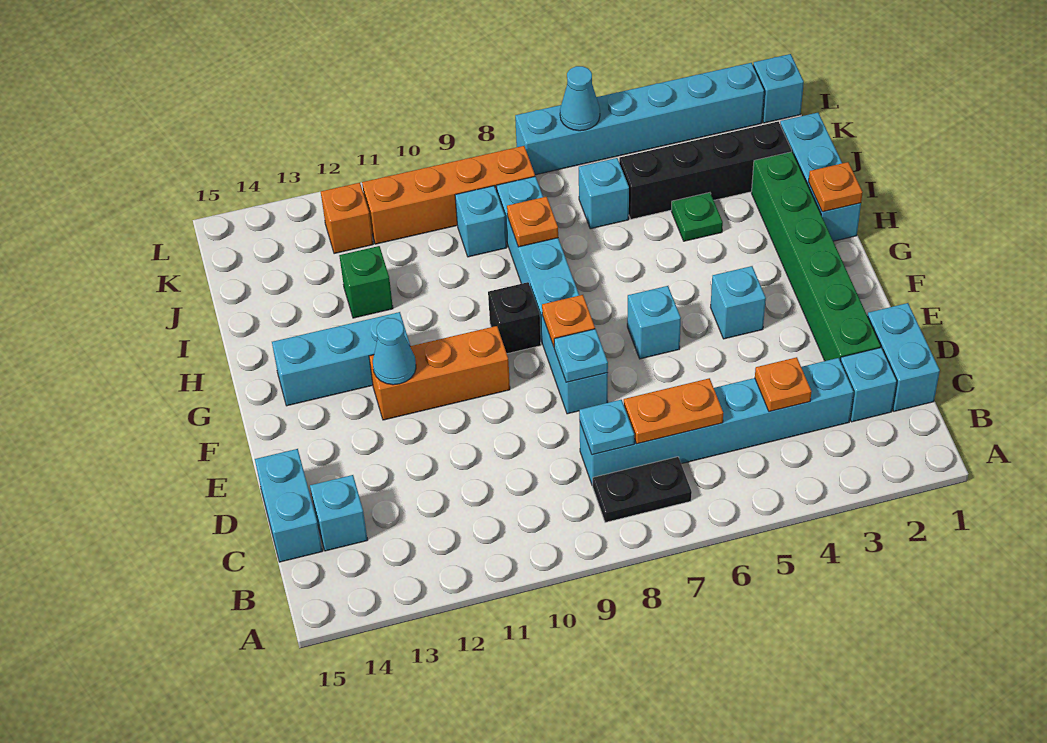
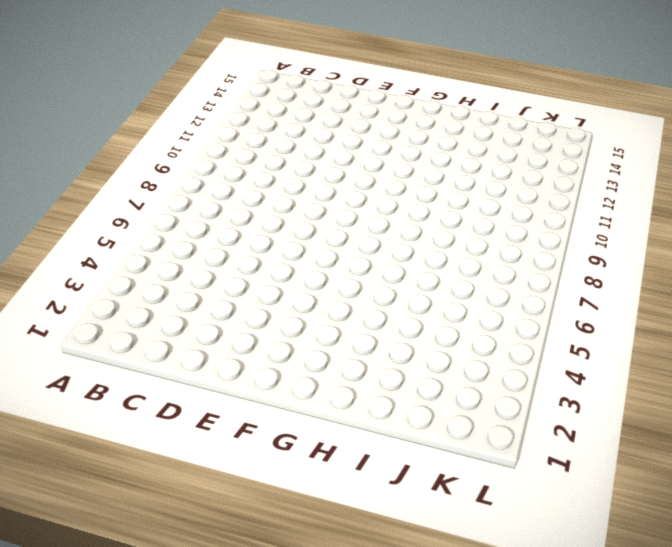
none -> black plate B7:B8 level 1
none -> cyan brick C1:D1 level 1
none -> cyan brick C2 level 1
none -> cyan brick C3:C8 level 1

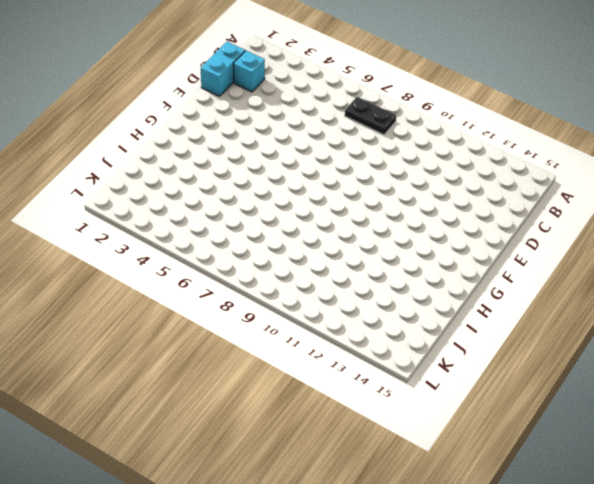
none -> cyan brick C3:C8 level 1
none -> cyan brick C14 level 1
none -> cyan brick C15:D15 level 1
none -> green brick D2:I2 level 1

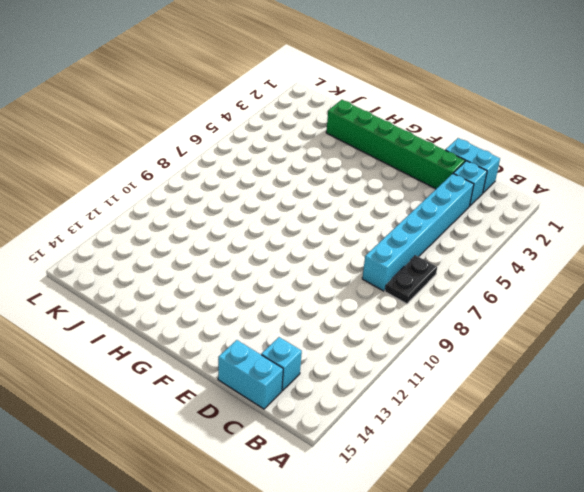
none -> cyan brick E8:J8 level 1
none -> cyan brick F4 level 1
none -> cyan brick F6 level 1
none -> orange brick F10:F12 level 1

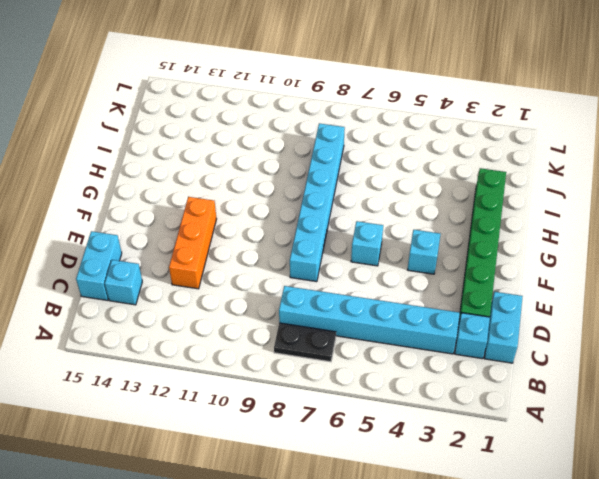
orange brick D12:F12 level 1 -> orange brick F10:F12 level 1
none -> black brick G9 level 1
none -> cyan brick G12:G14 level 1
none -> cyan brick H1:J1 level 1
none -> green plate I4 level 1

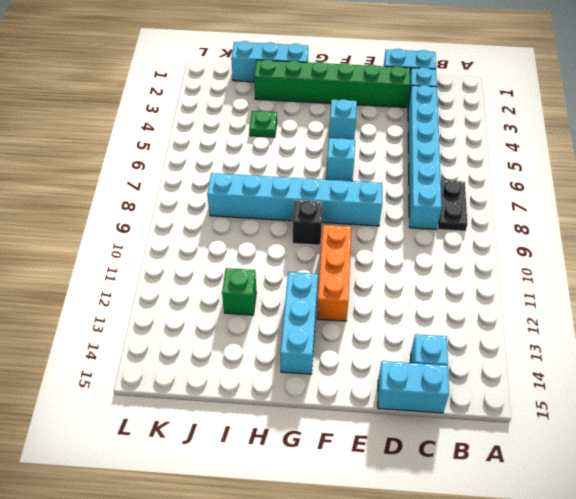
none -> black brick J2:J5 level 1
none -> cyan brick J6 level 1
none -> cyan brick J9 level 1
none -> orange brick K8:K11 level 1

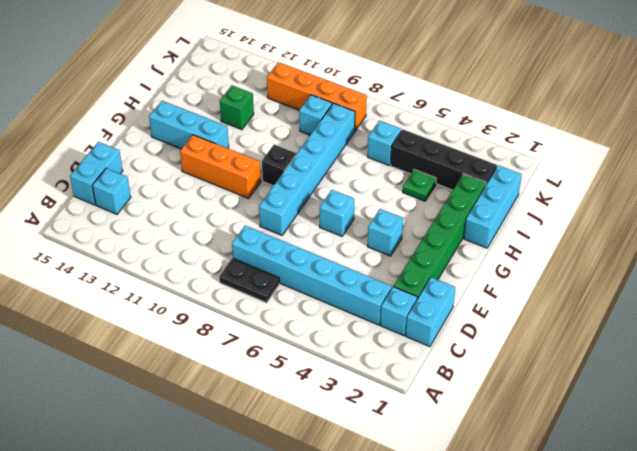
none -> orange brick K12 level 1
none -> cyan brick L1 level 1
none -> cyan brick L2:L7 level 1
none -> orange plate C4 level 2

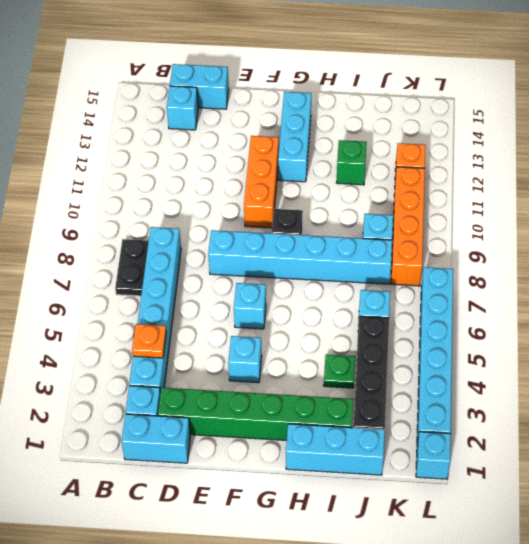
none -> orange plate C6:C7 level 2
none -> cyan plate C8 level 2
none -> cyan plate E8 level 2
none -> orange plate F8 level 2

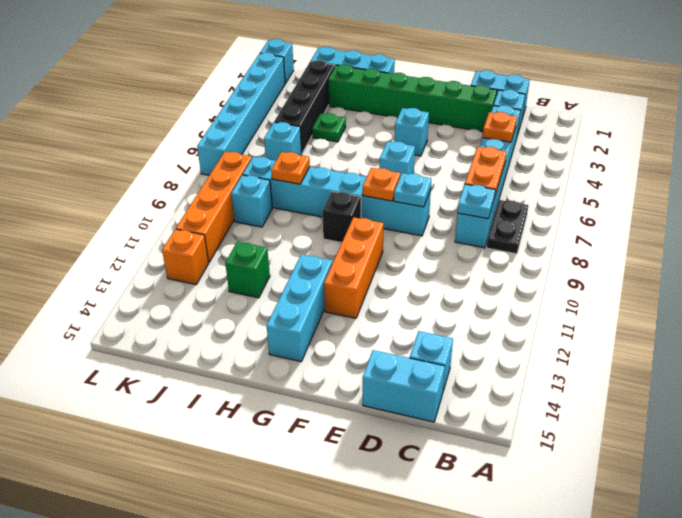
none -> cyan cone F12 level 2
none -> orange plate H1 level 2
none -> cyan cone L6 level 2

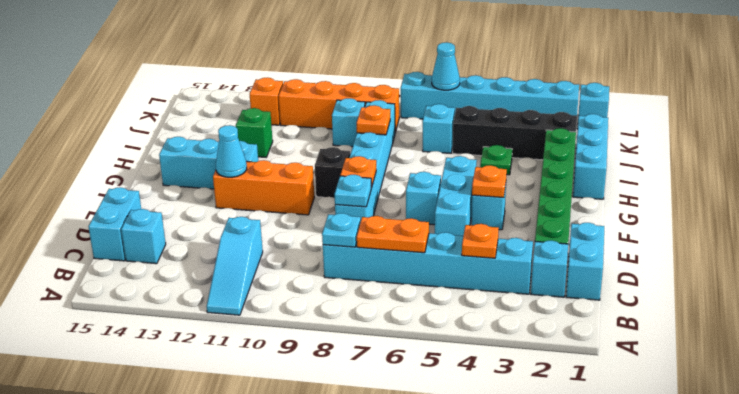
cyan slope A11:C11 level 1 top C -> none
cyan brick E5:G5 level 1 -> none
orange plate F4 level 2 -> orange plate H1 level 2
none -> black plate B7:B8 level 1

